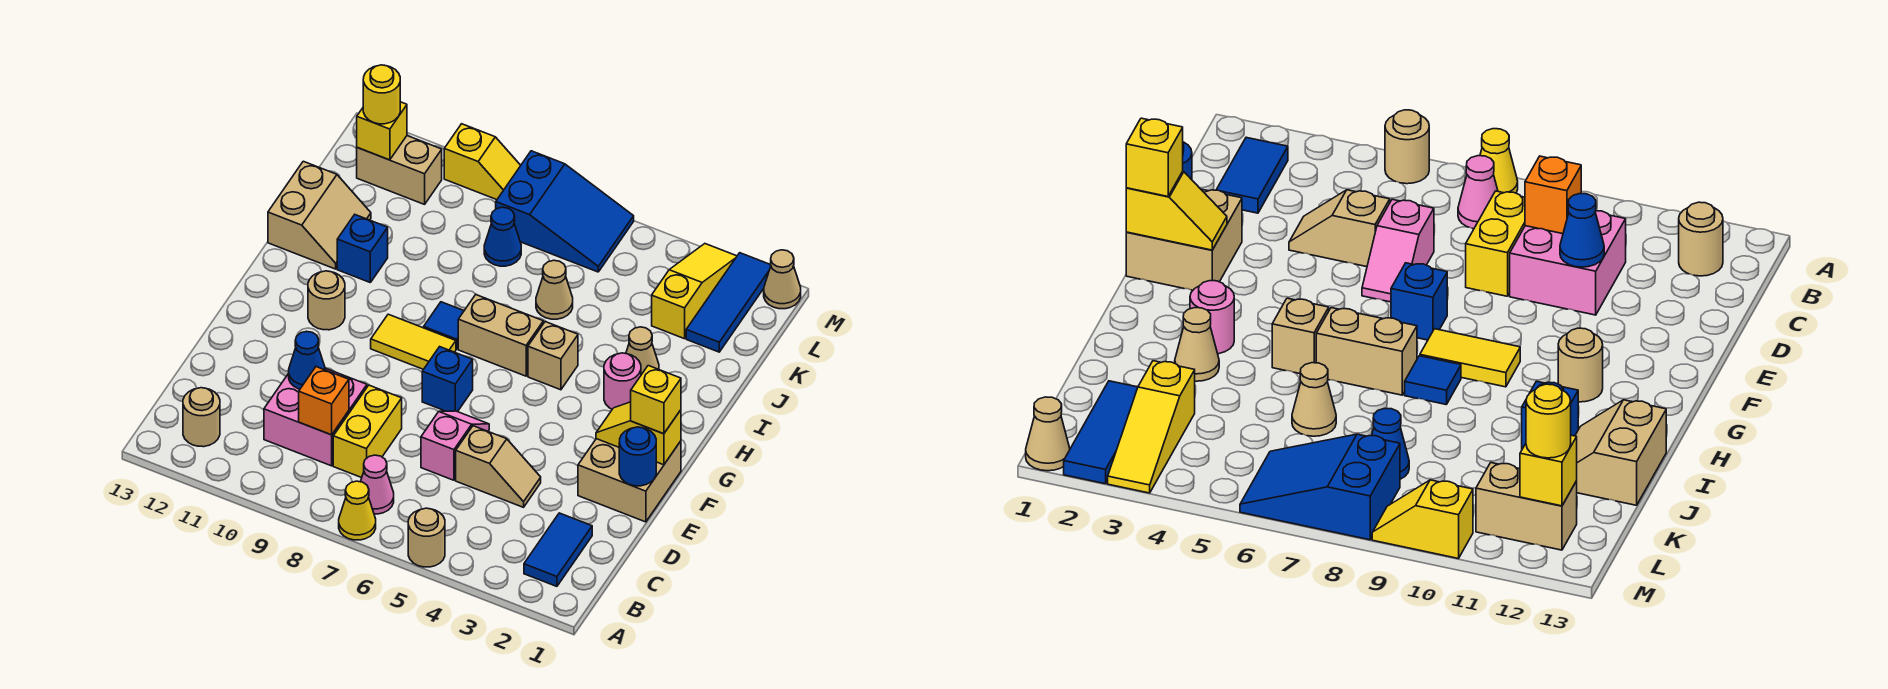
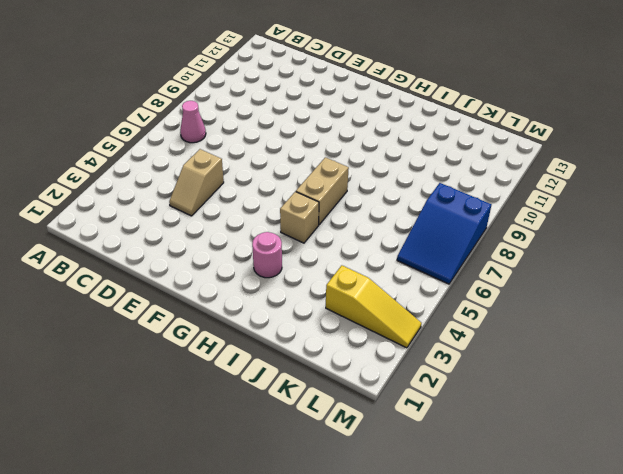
none -> tan round brick A5 level 1
none -> yellow cone A7 level 1
none -> blue tile B2:C2 level 1
none -> tan round brick B12 level 1

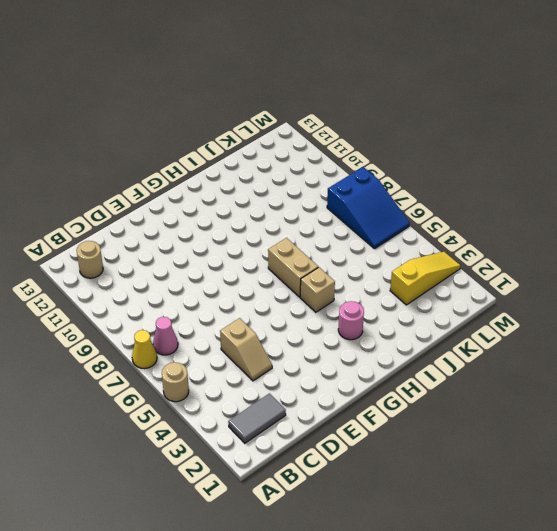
grey tile B2:C2 level 1 -> blue tile B2:C2 level 1
none -> yellow brick C8:D8 level 1
none -> pink brick C9:D10 level 1
none -> pink slope D6:E6 level 1 top D
none -> tan brick E1:F2 level 1

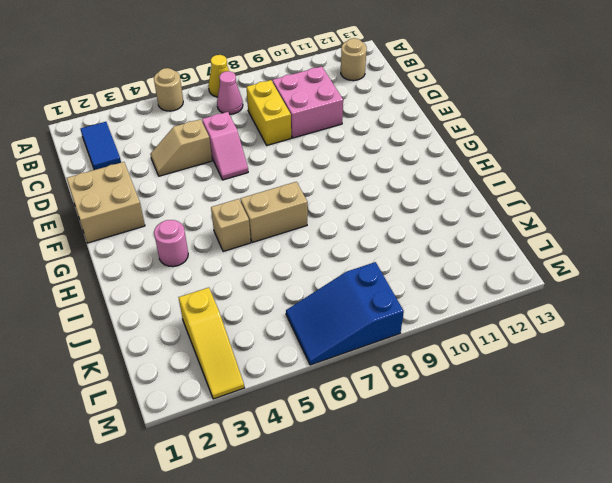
none -> blue brick F7 level 1
none -> yellow tile G8:G9 level 1
none -> tan round brick G11 level 1
none -> blue tile H8 level 1

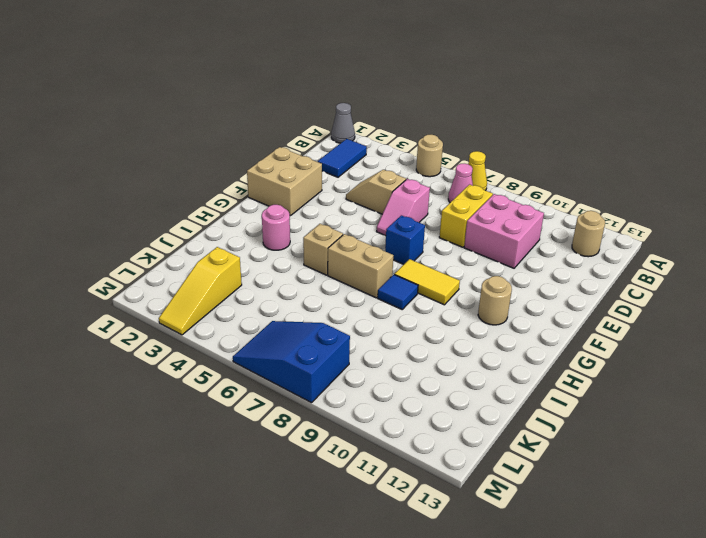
grey cone A1 level 1 -> none
none -> tan cone I3 level 1
none -> blue brick I11 level 1
none -> tan slope I12:J13 level 1 top 13
none -> tan cone J6 level 1

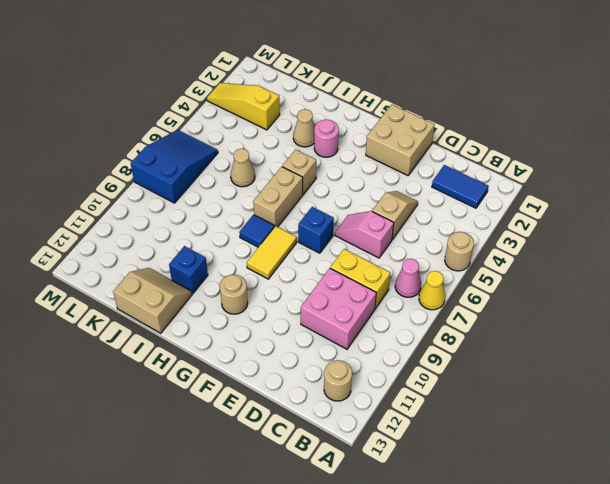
none -> blue tile K2:M2 level 1
none -> blue cone K8 level 1
none -> tan brick L11:L12 level 1
none -> tan cone M1 level 1

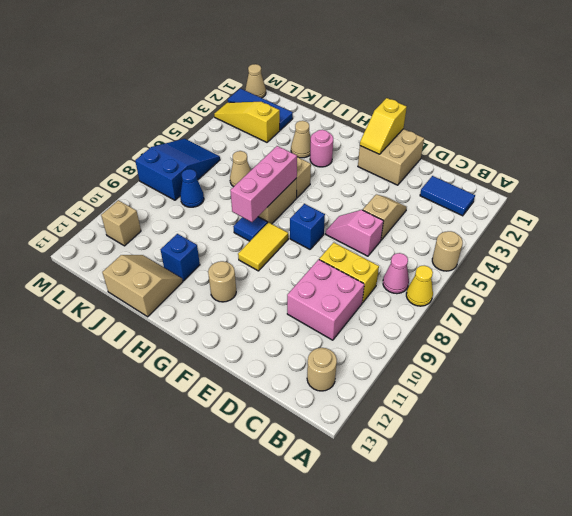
pink brick H6:H8 level 2 -> none
tan brick L11 level 1 -> tan brick L11:L12 level 1
none -> yellow slope M9:M10 level 1 top 10
none -> orange brick C9 level 2
none -> blue cone D10 level 2
none -> blue round brick E1 level 2

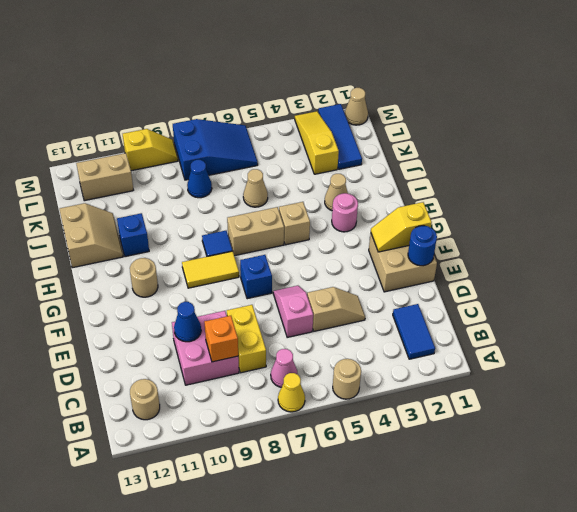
none -> yellow brick L12 level 2
none -> yellow brick F1 level 3
none -> yellow round brick L12 level 3

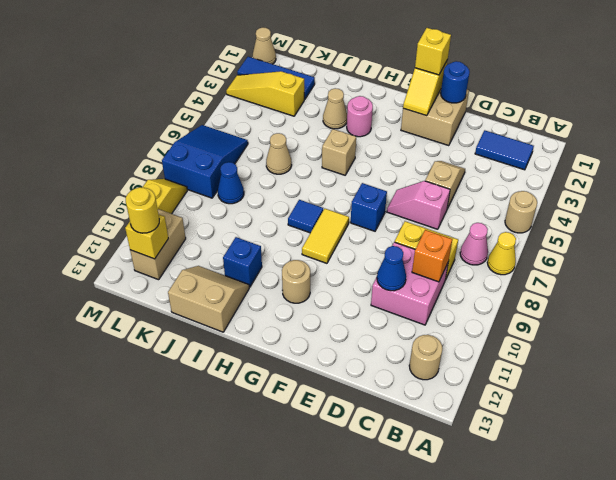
none -> tan brick H6:H7 level 1

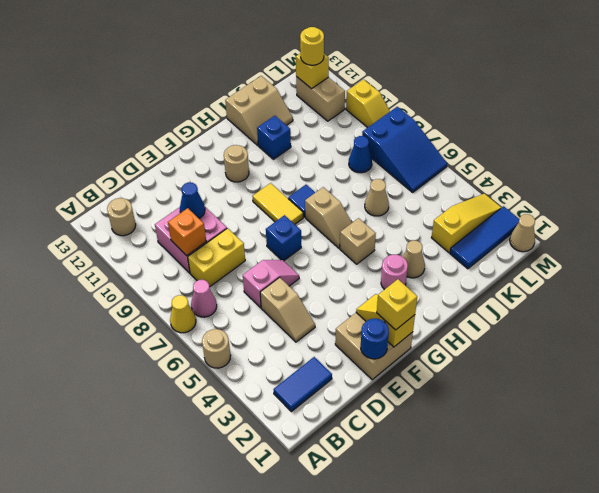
tan slope H6:H7 level 1 top 7 -> tan brick H6:H7 level 1

